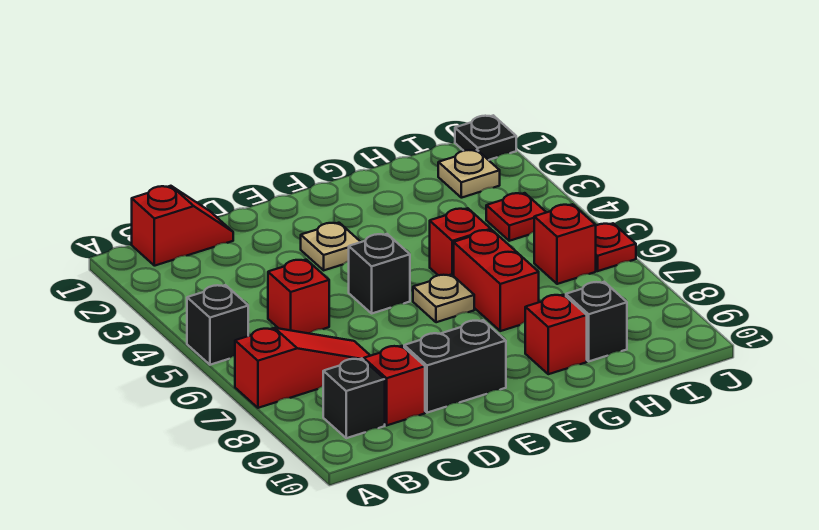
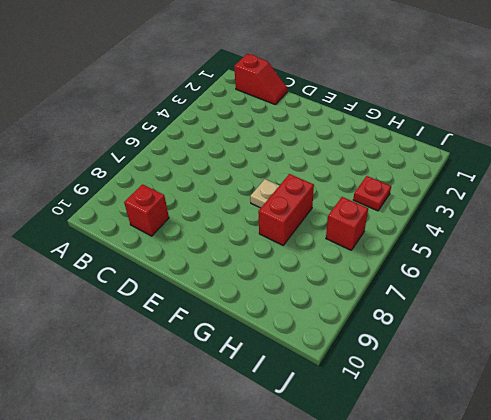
none -> black brick A5 level 1
none -> red slope A7:C7 level 1 top A
none -> black brick B9 level 1

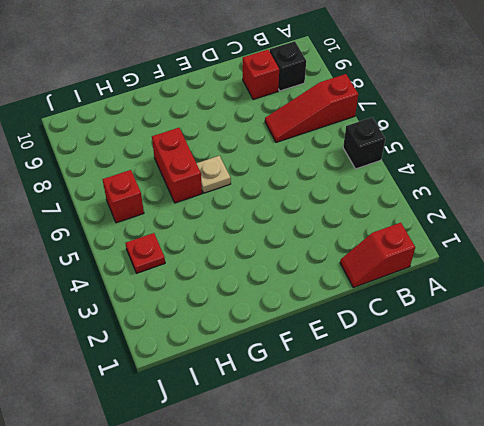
none -> red brick C5 level 1
none -> black brick D9:E9 level 1
none -> tan plate E3 level 1

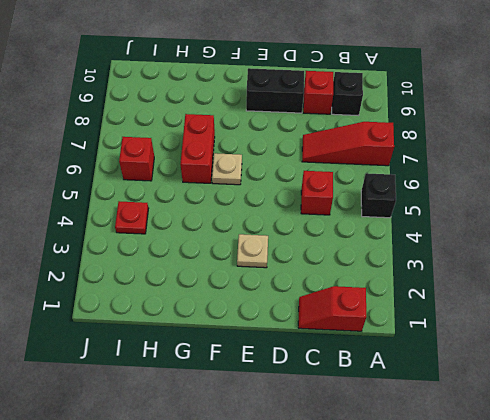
none -> black brick E5 level 1
none -> red brick G5 level 1
none -> red brick G9 level 1

